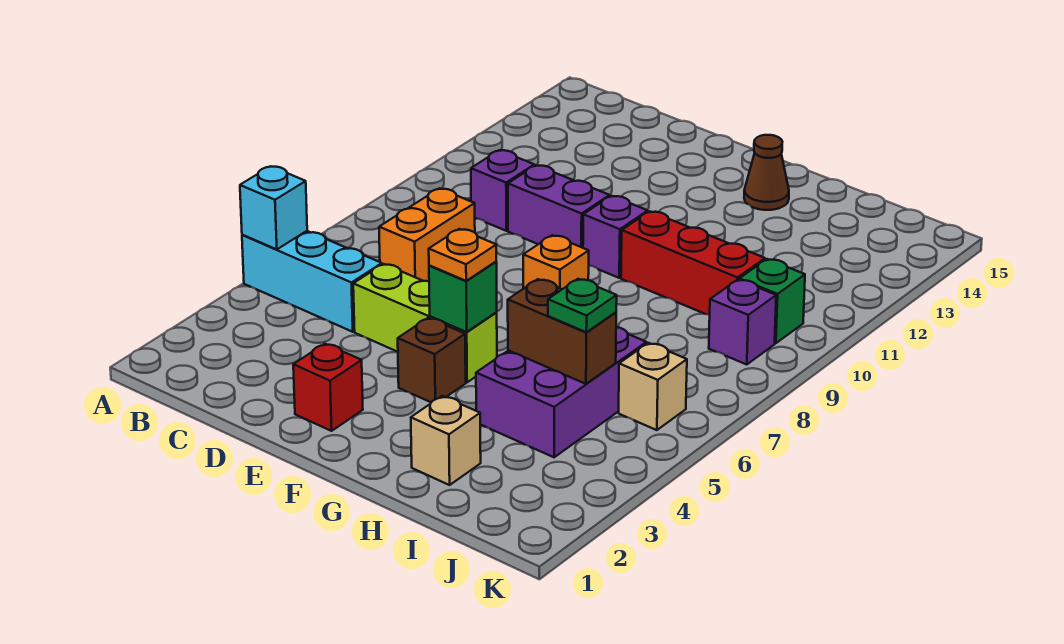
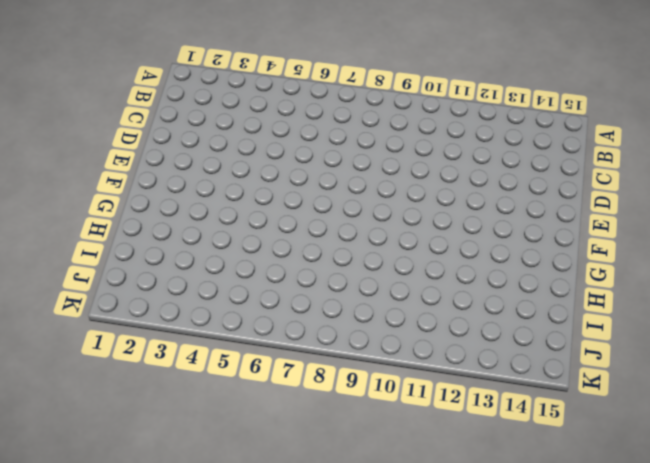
none -> cyan brick A5:C5 level 1
none -> orange brick C7:C8 level 1
none -> purple brick C10 level 1

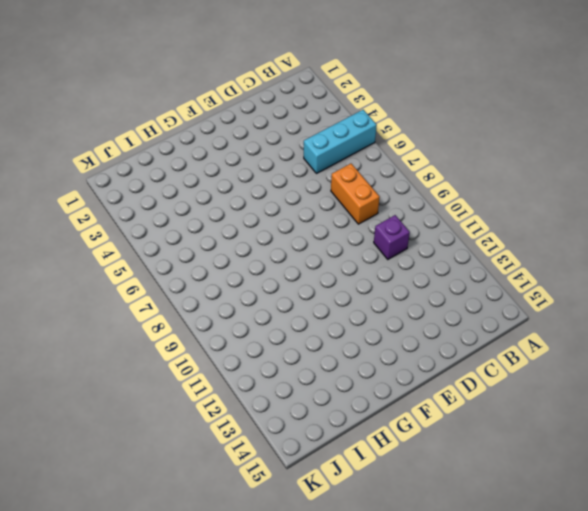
none -> lime brick D5:F5 level 1
none -> purple brick D10:E10 level 1
none -> red brick E2 level 1

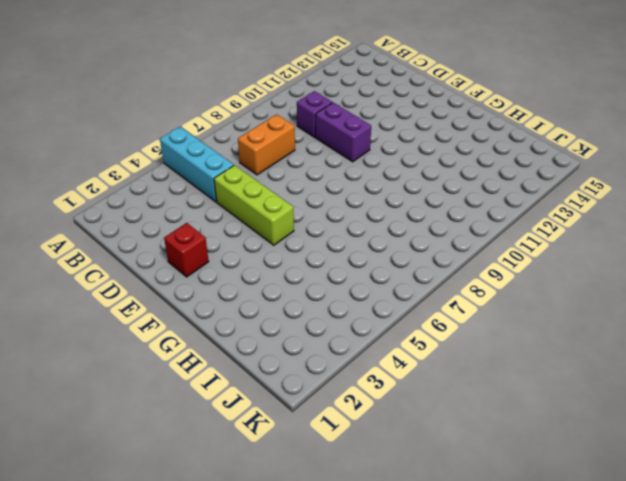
none -> brown brick F4 level 1
none -> orange brick F8 level 1
none -> purple brick F10 level 1

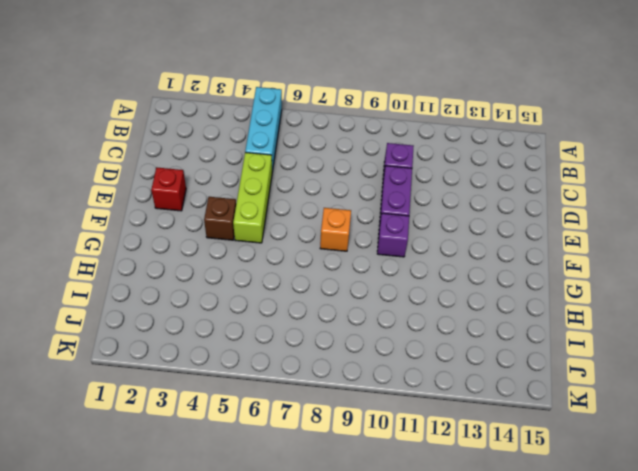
none -> orange brick C7:C8 level 1
none -> red brick G10:I10 level 1
none -> brown cone G14 level 1

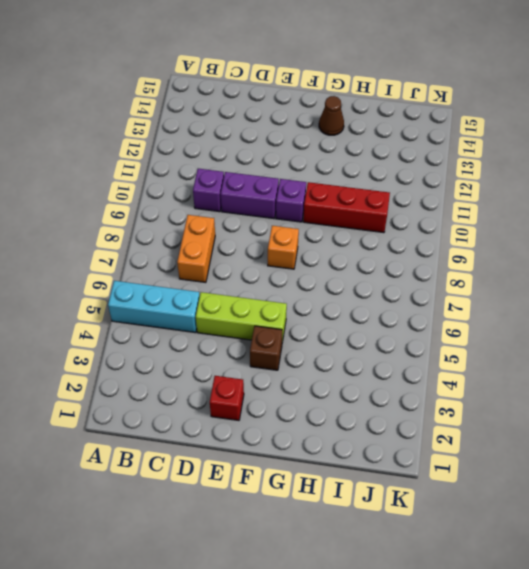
none -> tan brick H2 level 1
none -> purple brick H4:I6 level 1
none -> tan brick J6 level 1

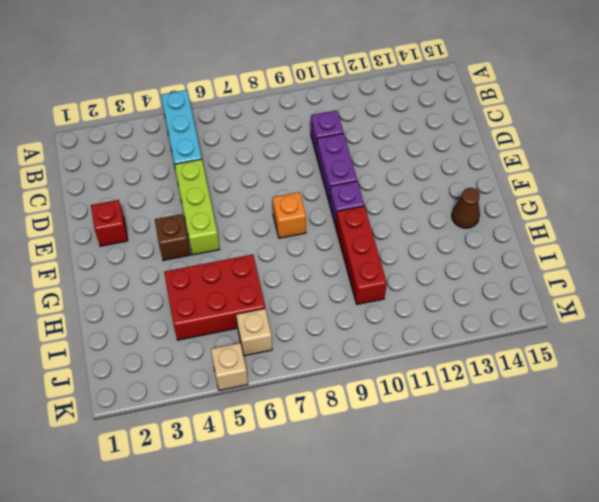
red brick H4:I6 level 1 -> purple brick H4:I6 level 1
tan brick K5 level 1 -> tan brick H2 level 1
none -> orange brick C7:C8 level 1
none -> purple brick J9 level 1
none -> green brick J10 level 1

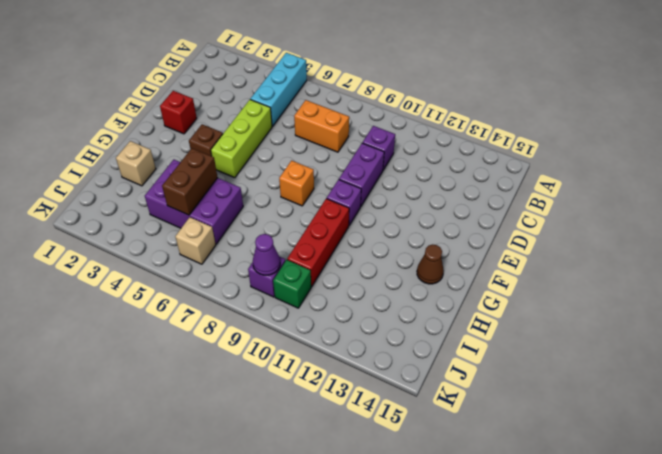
purple cone J9 level 2 -> none
none -> cyan brick A5 level 2
none -> green brick F5 level 2
none -> orange plate F5 level 3

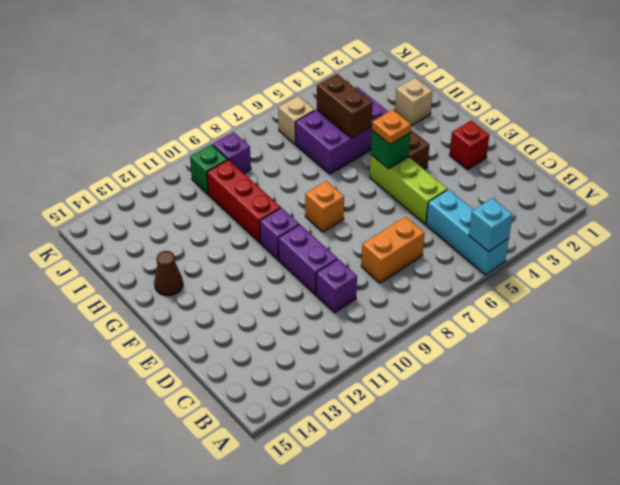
none -> green plate I5 level 3

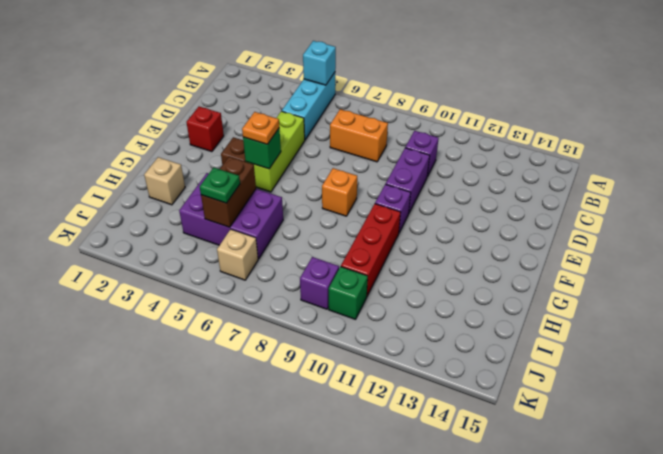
none -> brown cone G14 level 1

